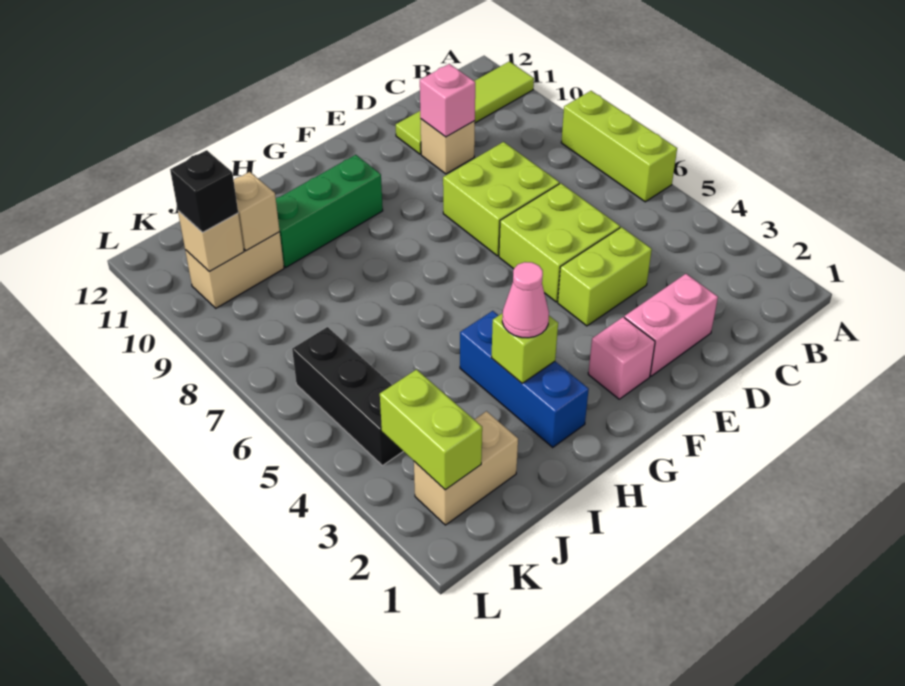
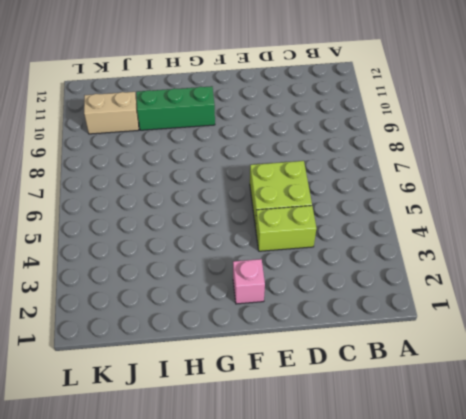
none -> lime brick A6:A8 level 1
none -> lime tile A11:D11 level 1
none -> pink brick D2:E2 level 1

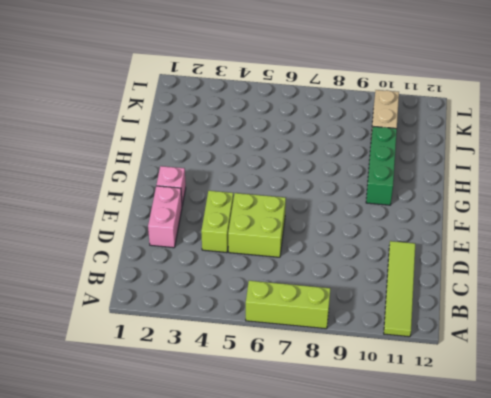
none -> lime brick D7:E8 level 1
none -> tan brick D10 level 1
none -> blue brick H2:H4 level 1

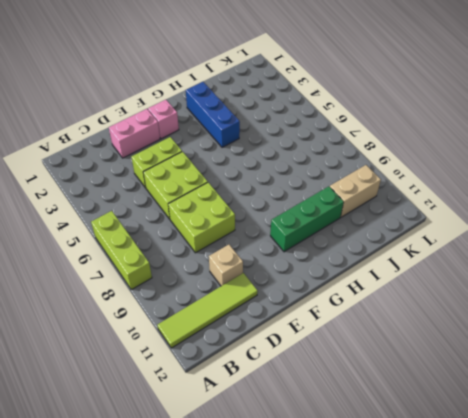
none -> tan brick J2:K2 level 1
none -> black brick K4:K6 level 1
none -> pink brick D10 level 2

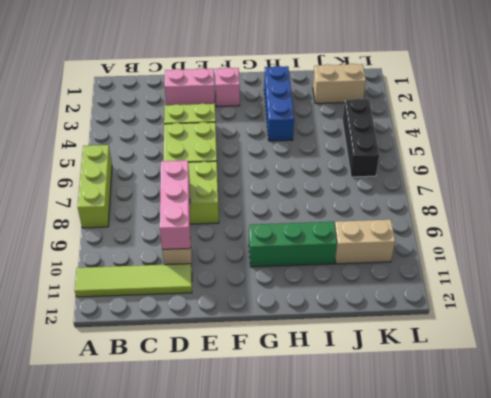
pink brick D8:D10 level 2 -> pink brick D10 level 2
none -> lime brick H3 level 2
none -> tan brick J10 level 2
none -> lime brick K2:K3 level 2

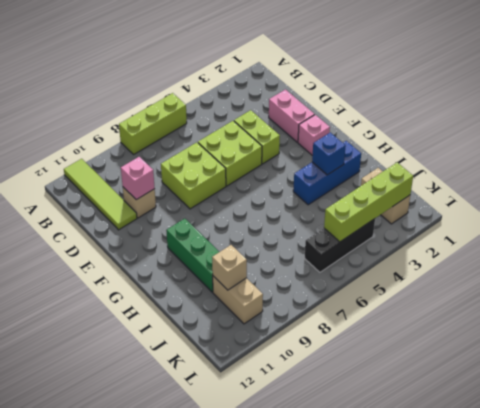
blue brick H3 level 2 -> lime brick H3 level 2
lime brick K2:K5 level 2 -> lime brick K2:K3 level 2
none -> tan brick K10 level 2
none -> pink cone H3 level 3
none -> black brick K10 level 3

